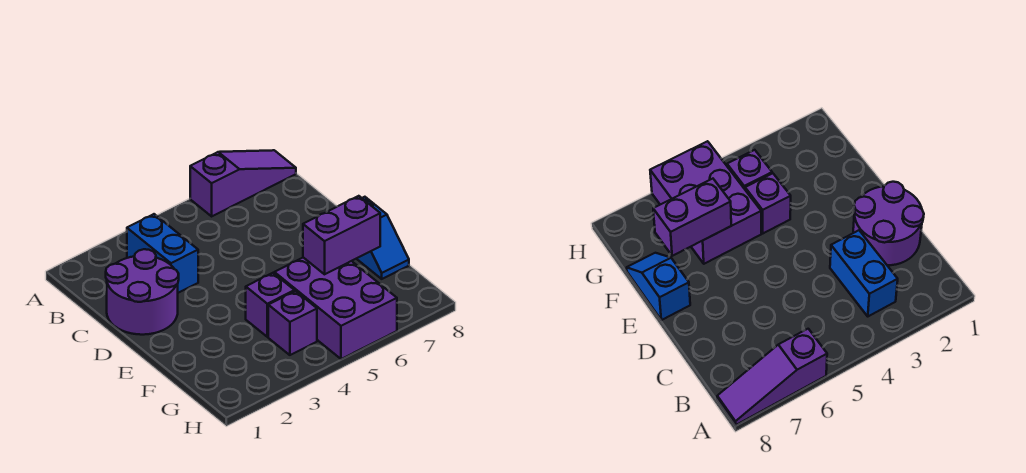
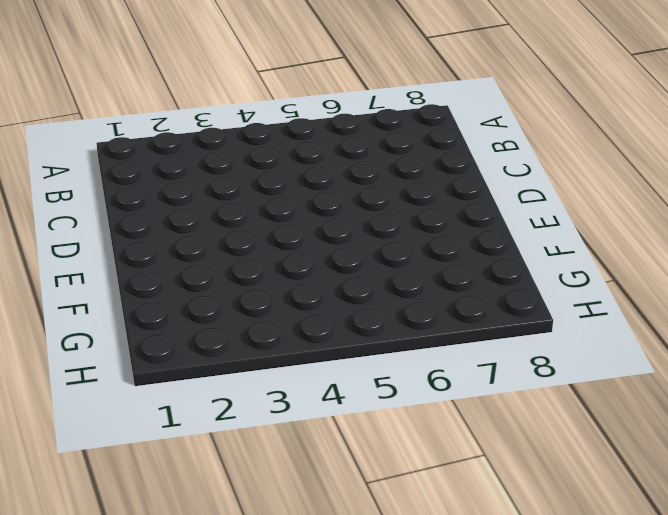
none -> purple slope A6:A8 level 1 top 6
none -> blue brick B3:C3 level 1

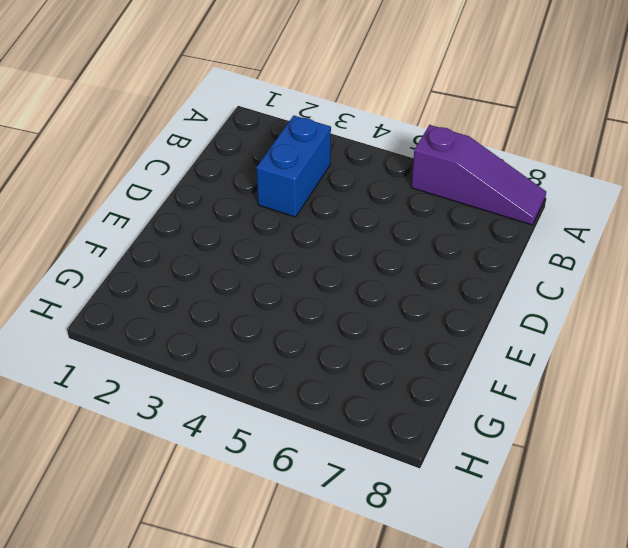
none -> purple round brick C1:D2 level 1
none -> blue slope E8:F8 level 1 top E

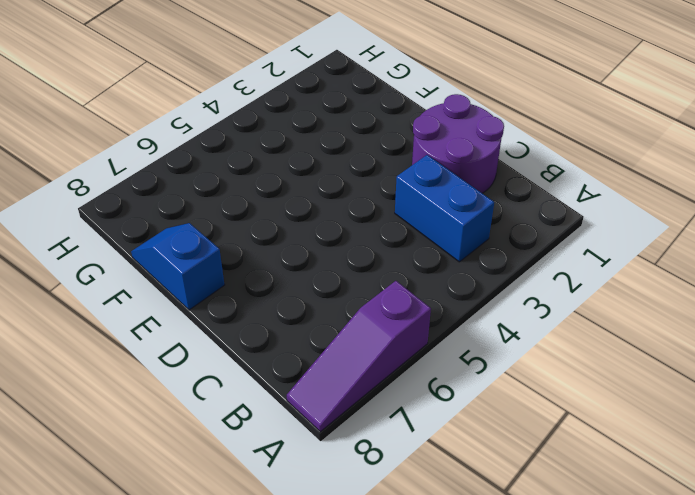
none -> purple brick F4 level 1
none -> purple brick F5:H6 level 1

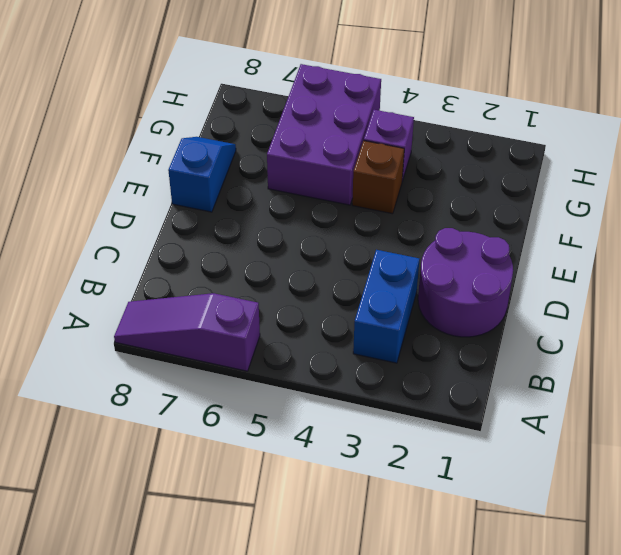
brown brick F4 level 1 -> purple brick F4 level 1
none -> purple brick F6:F7 level 2

